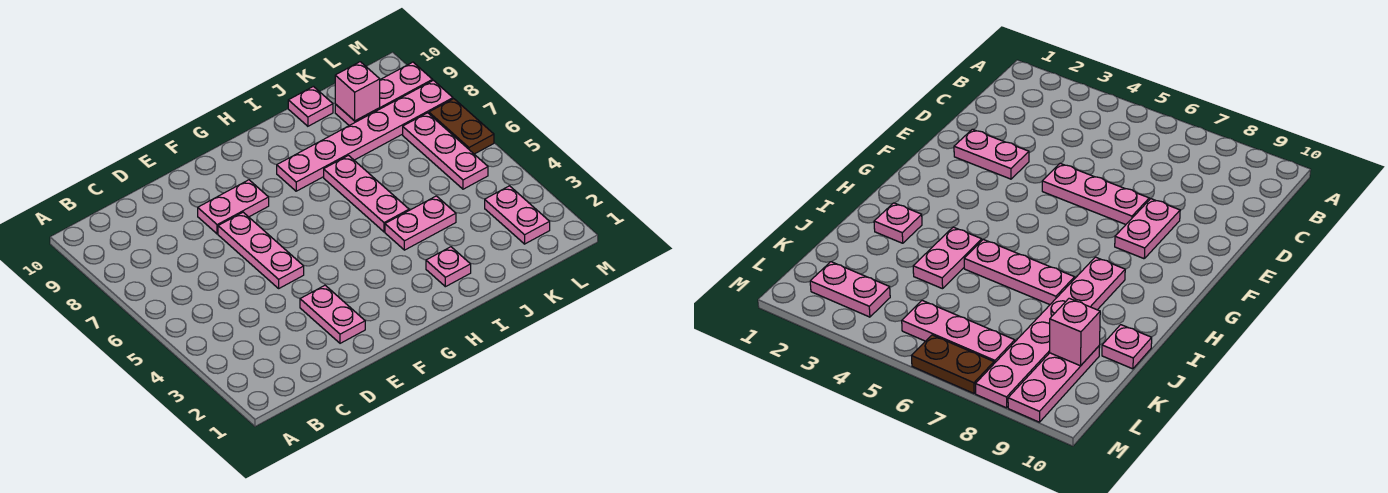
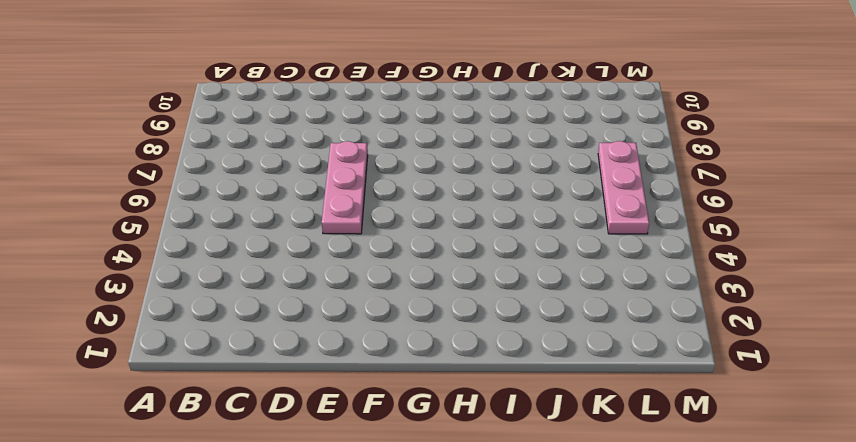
none -> pink plate E2:E3 level 1
none -> pink plate E8:F8 level 1
none -> pink plate H8:M8 level 1

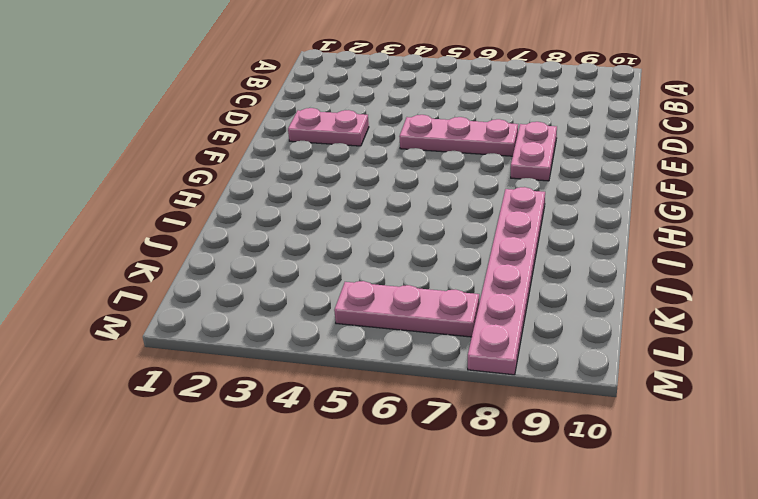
none -> pink plate I2 level 1
none -> pink plate I4:J4 level 1
none -> pink plate I5:I7 level 1

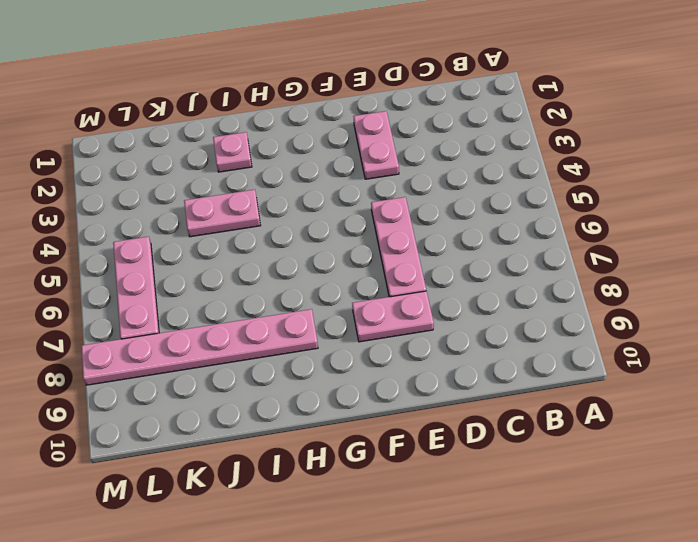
none -> pink plate I5:I7 level 1
none -> pink plate J10 level 1
none -> pink plate K9:M9 level 1

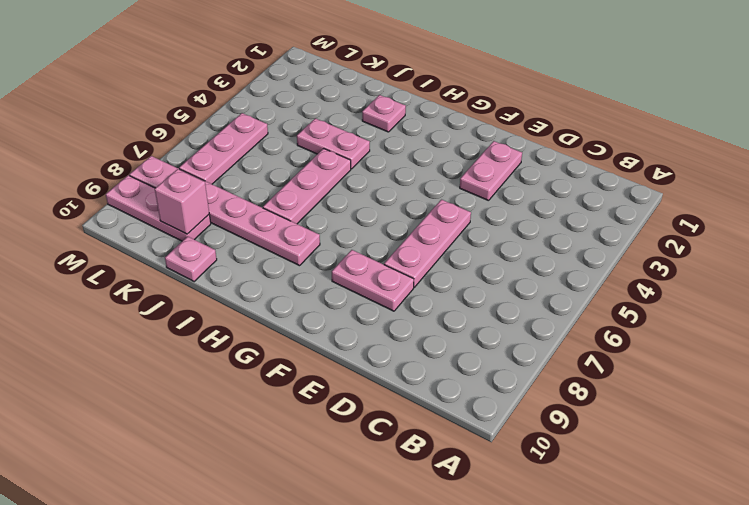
none -> pink plate L2:L3 level 1
none -> brown plate M6:M7 level 1

